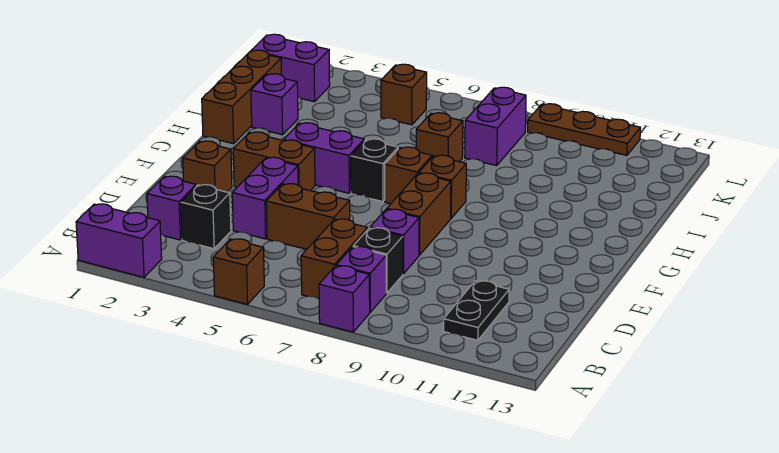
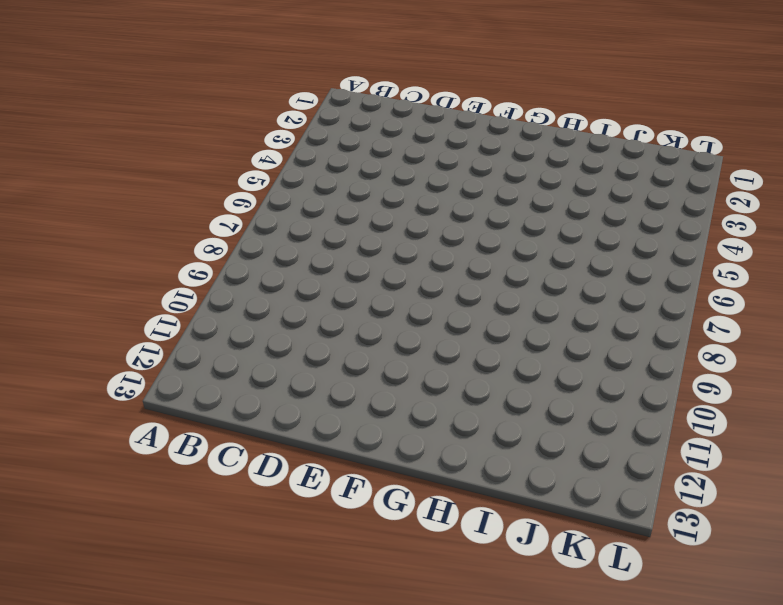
none -> purple brick A1:A2 level 1
none -> brown brick A5 level 1
none -> purple brick A8 level 1

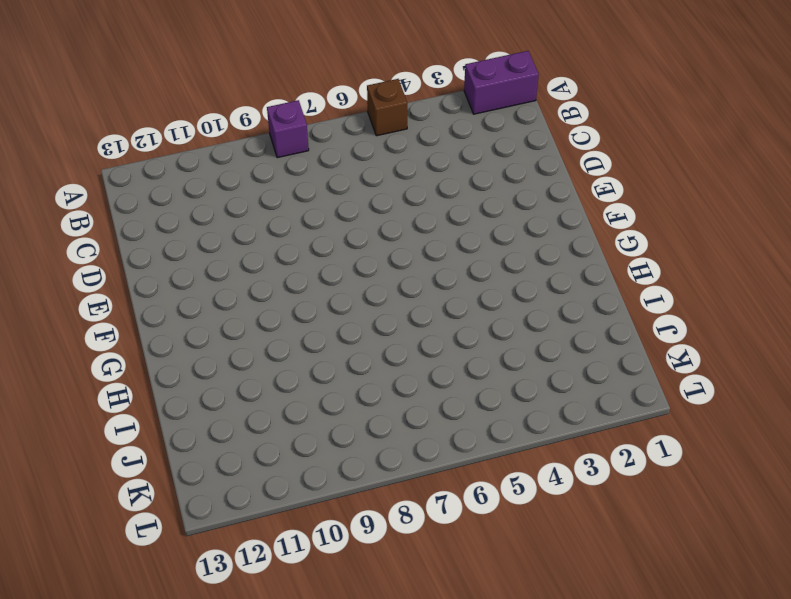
none -> brown brick B7:C7 level 1
none -> purple brick B8 level 1
none -> black plate B11:C11 level 1

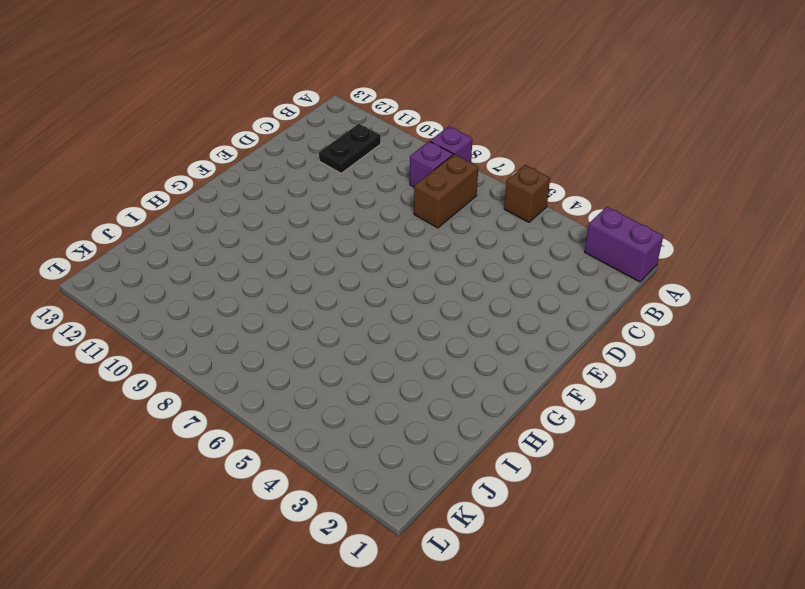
none -> purple brick C2 level 1
none -> black brick C3 level 1
none -> black brick C8 level 1

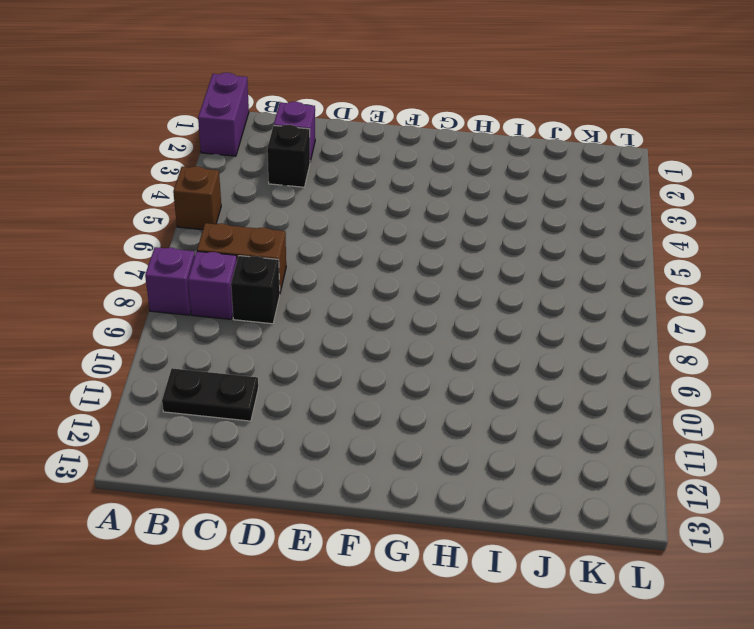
none -> purple brick D4:E4 level 1
none -> brown brick D5:D6 level 1
none -> purple brick D8 level 1

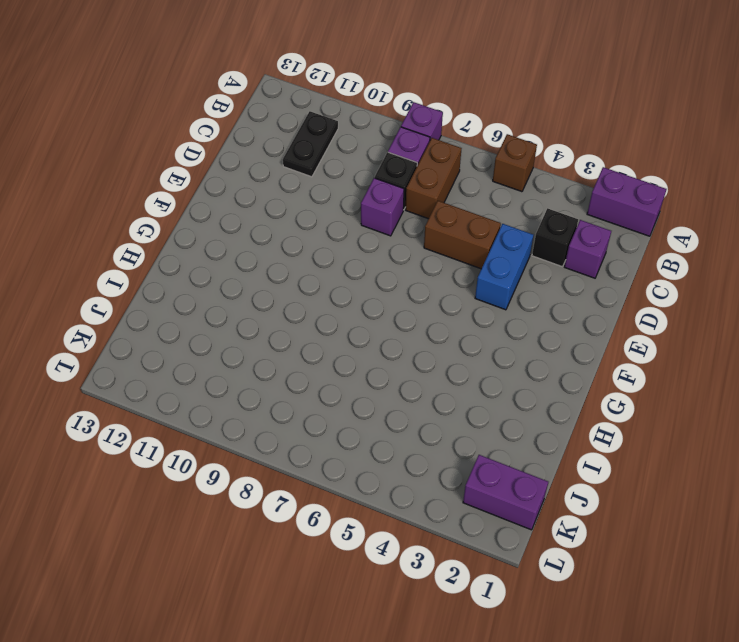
blue brick D4:E4 level 1 -> purple brick D4:E4 level 1
none -> brown brick E2 level 1
none -> brown brick E8:F8 level 1
none -> brown brick F3:F4 level 1

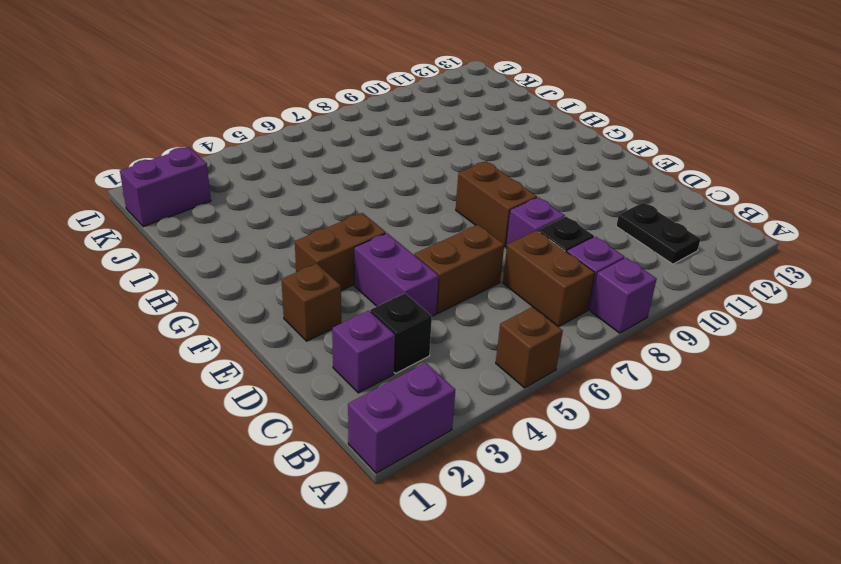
none -> purple brick G4:G5 level 1
none -> black brick G6 level 1
none -> brown brick G7 level 1

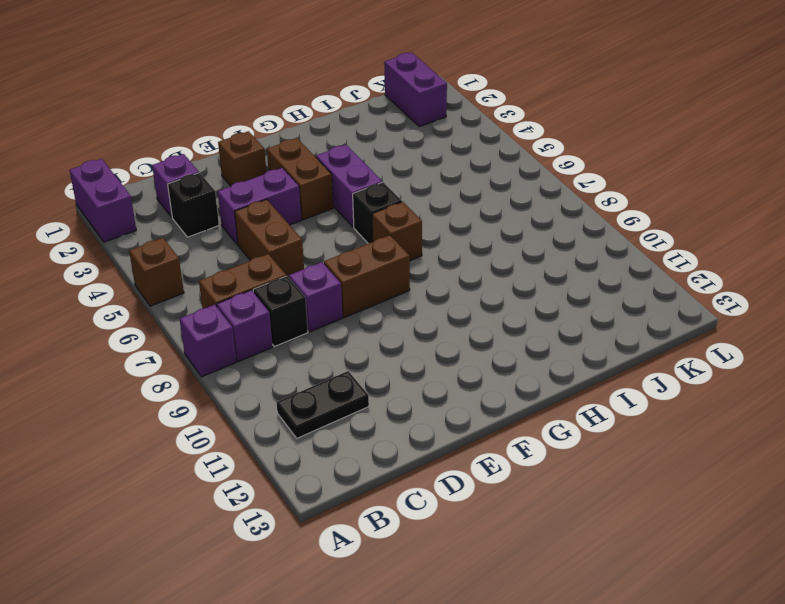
none -> brown brick G8 level 1
none -> brown brick H1:J1 level 1
none -> purple brick I2 level 1

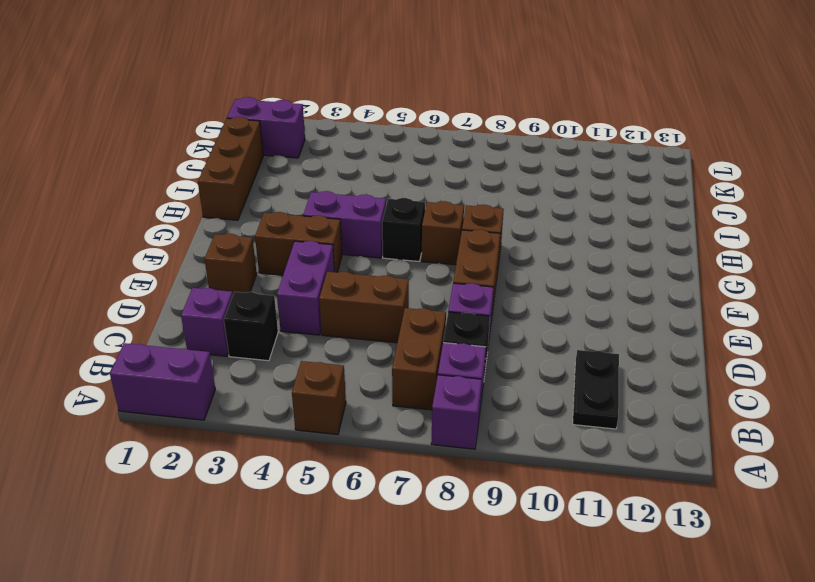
none -> purple brick I2 level 1
none -> brown brick I7 level 1
none -> purple brick J8:K8 level 1

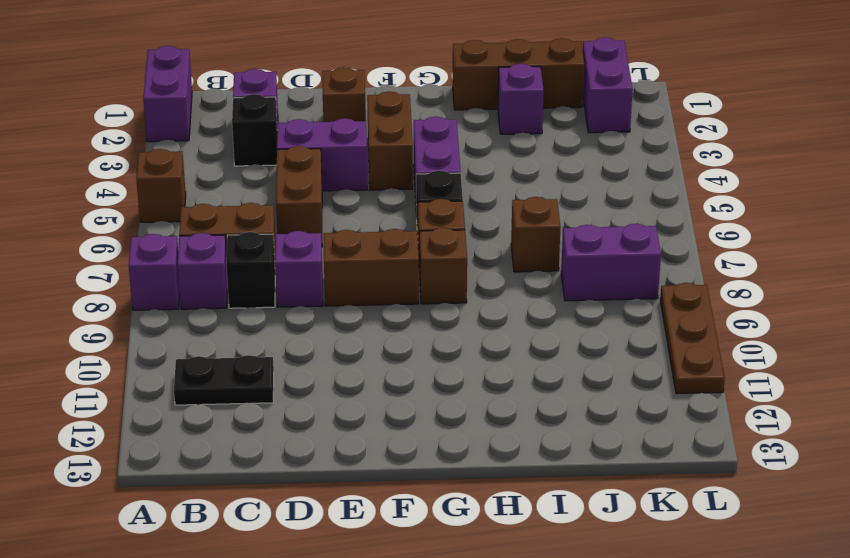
none -> brown brick K5 level 1

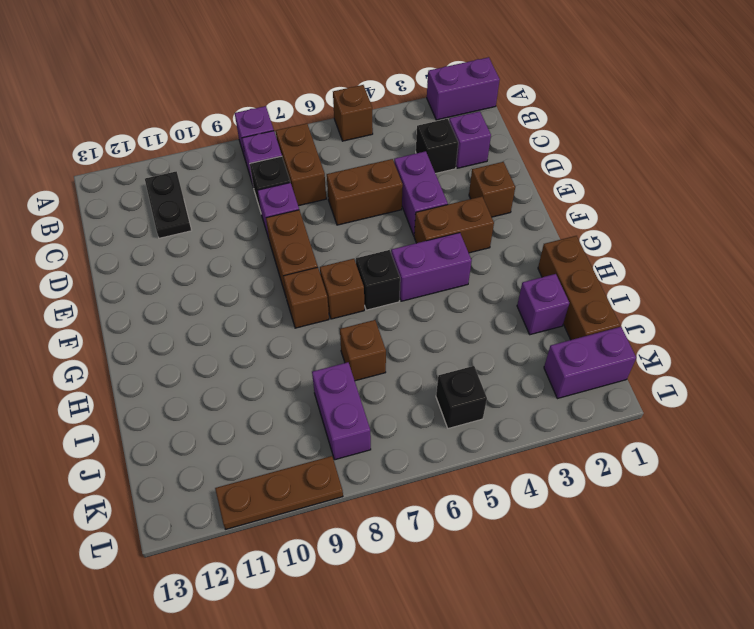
black brick K5 level 1 -> brown brick K5 level 1

